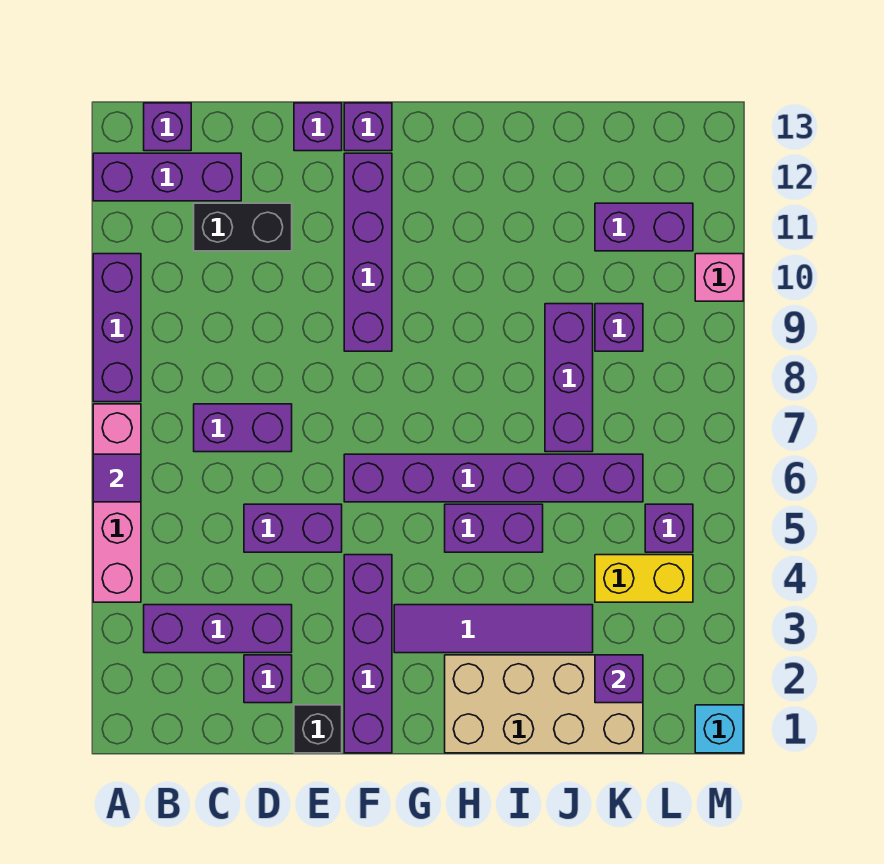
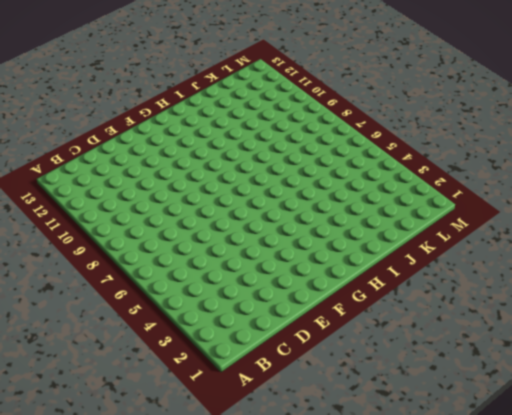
none -> pink brick A4:A7 level 1
none -> purple brick A8:A10 level 1
none -> purple brick A12:C12 level 1

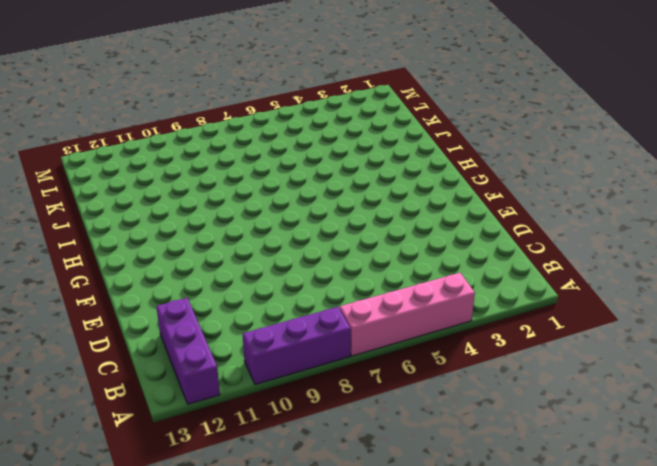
none -> purple brick B3:D3 level 1
none -> purple brick B13 level 1
none -> purple brick C7:D7 level 1

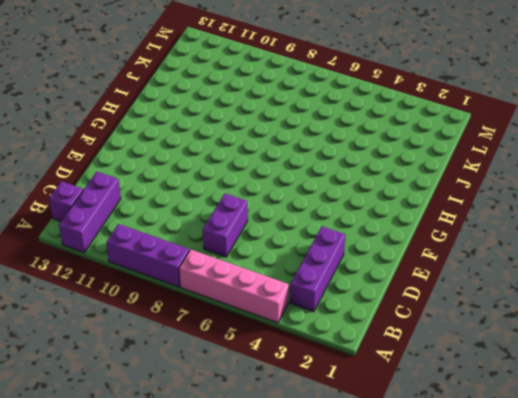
none -> black brick C11:D11 level 1
none -> purple brick D2 level 1
none -> purple brick D5:E5 level 1

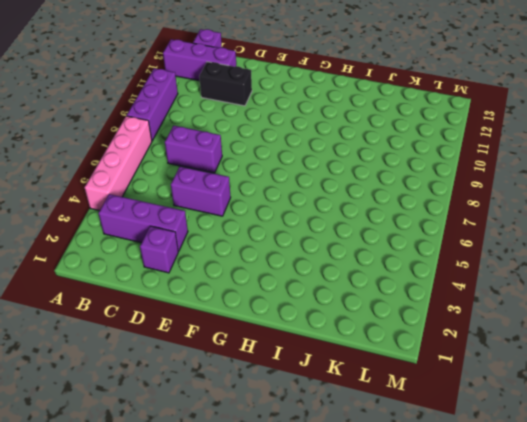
none -> black brick E1 level 1
none -> purple brick E13 level 1
none -> purple brick F1:F4 level 1

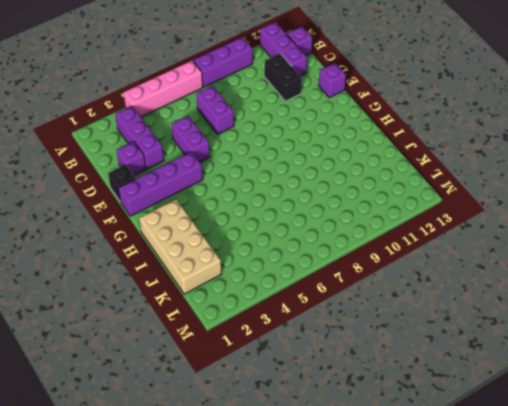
none -> purple brick F6:K6 level 1
none -> purple brick F9:F12 level 1
none -> purple brick F13 level 1

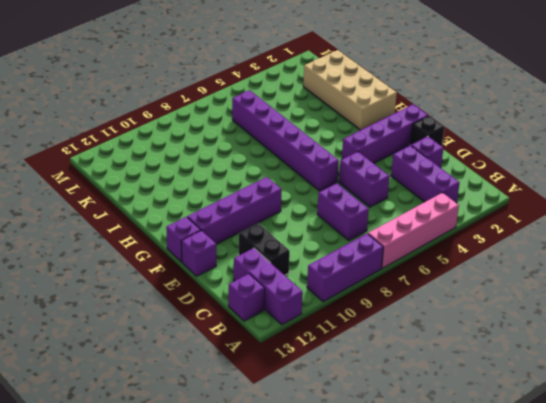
none -> purple tile G3:J3 level 1
none -> purple brick H5:I5 level 1
none -> purple brick J7:J9 level 1

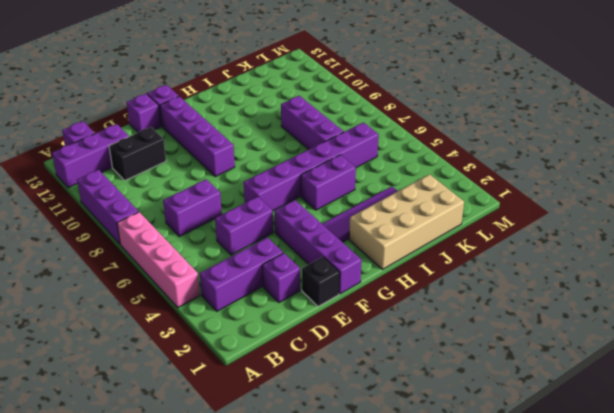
none -> yellow brick K4:L4 level 1
none -> purple brick K9 level 1
none -> purple brick K11:L11 level 1

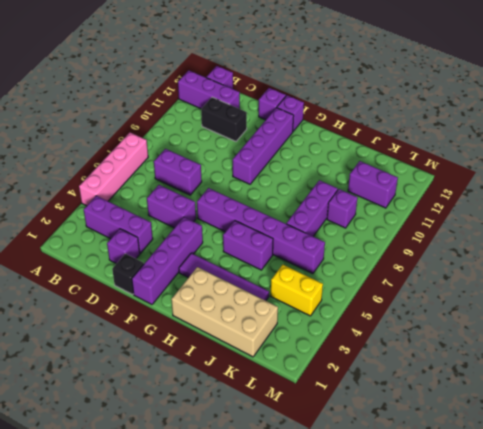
none -> purple brick A8:A10 level 1
none -> purple brick L5 level 1
none -> cyan brick M1 level 1

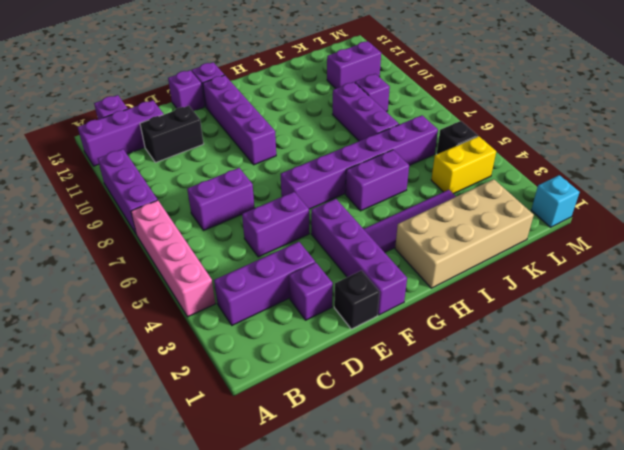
black brick L5 level 1 -> purple brick L5 level 1
none -> pink brick M10 level 1
none -> purple tile A6 level 2
none -> purple brick K2 level 2

